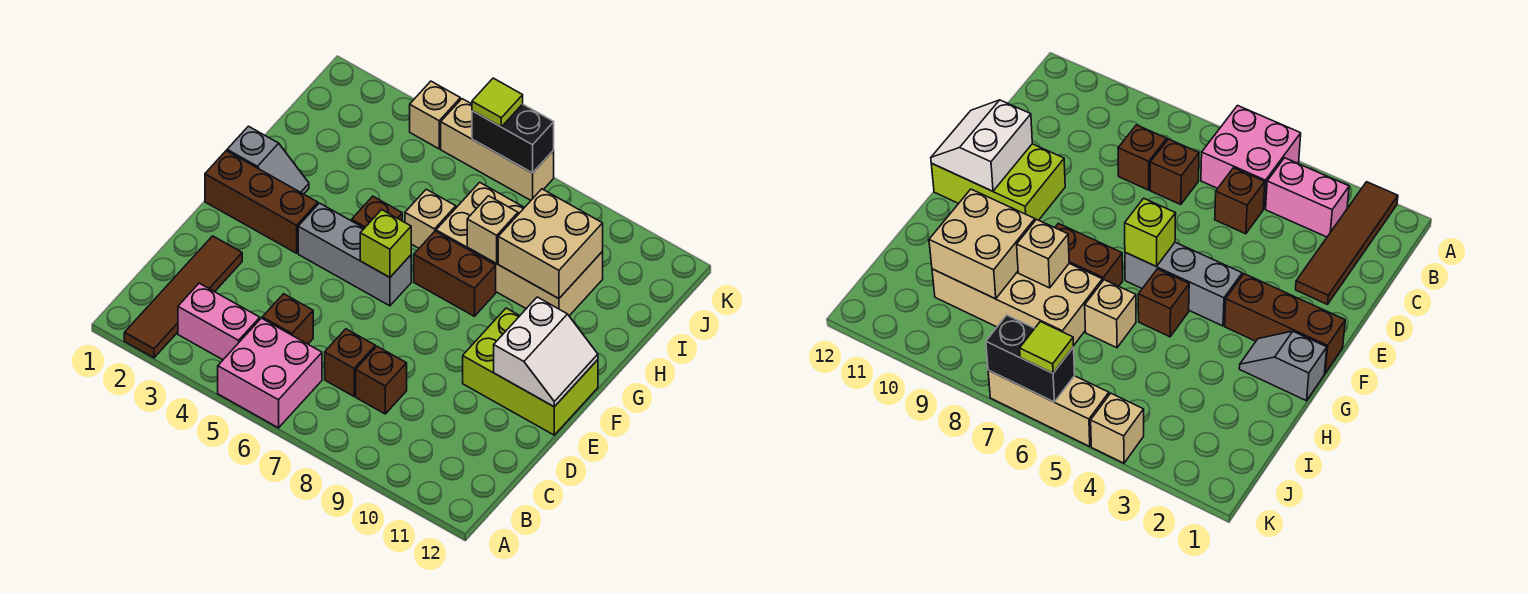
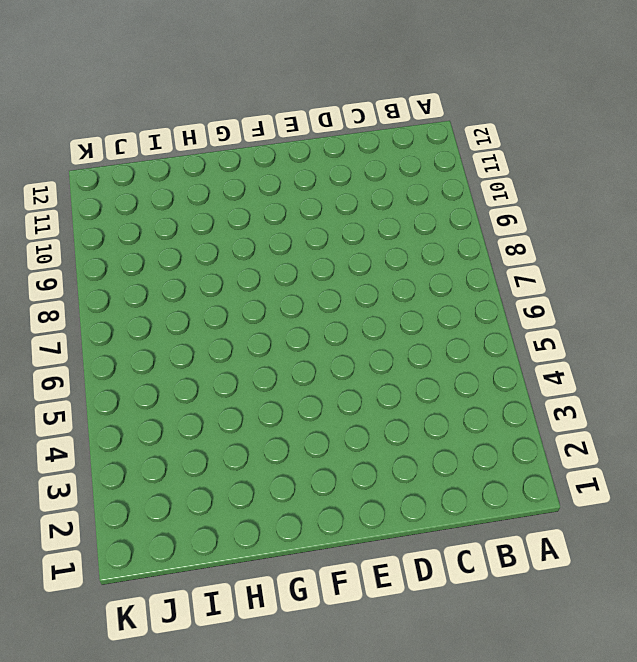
none -> brown tile A2:D2 level 1
none -> pink brick A5:B6 level 1
none -> pink brick B3:B4 level 1

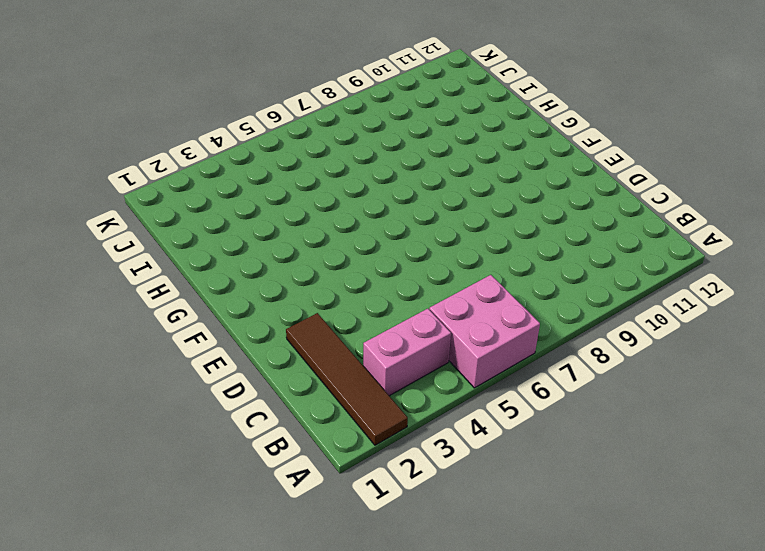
none -> brown brick C5 level 1
none -> brown brick C7 level 1
none -> brown brick C8 level 1

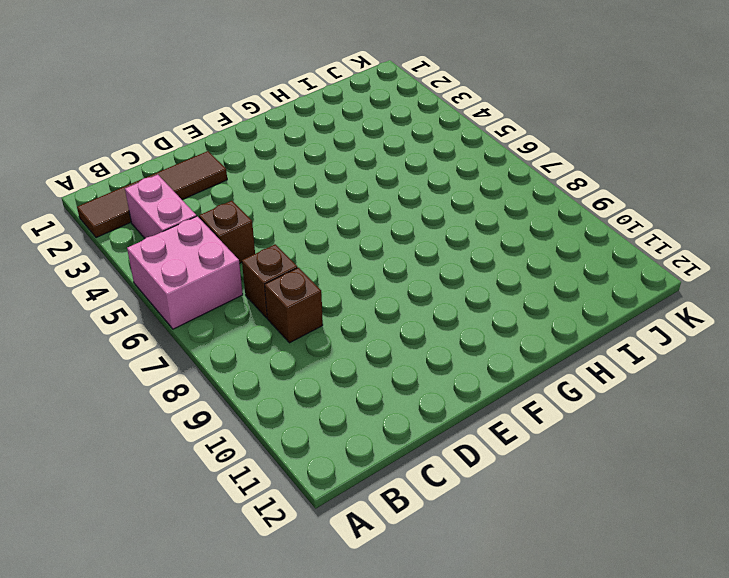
none -> lime brick E10:F12 level 1
none -> brown brick F1:F3 level 1
none -> grey brick F4:F6 level 1

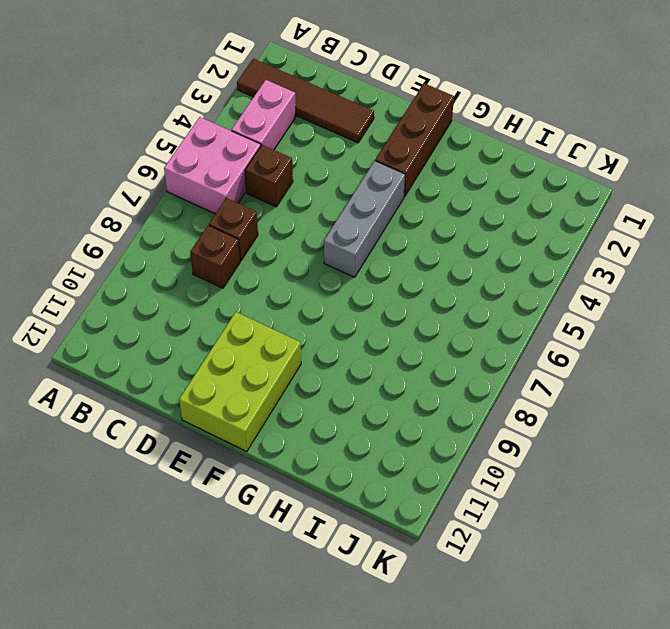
none -> grey slope G1:G2 level 1 top 1
none -> brown brick G5 level 1
none -> brown brick G7:G8 level 1

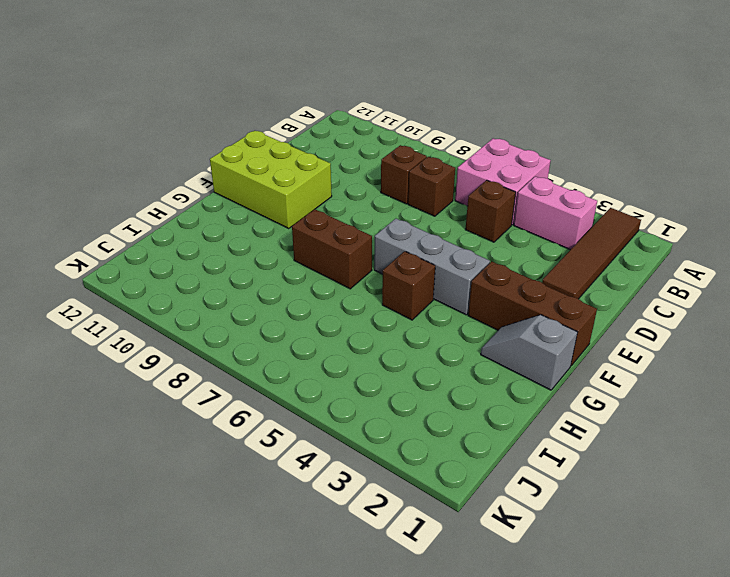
none -> tan brick H6 level 1
none -> tan brick H7:I10 level 1
none -> tan brick K4 level 1

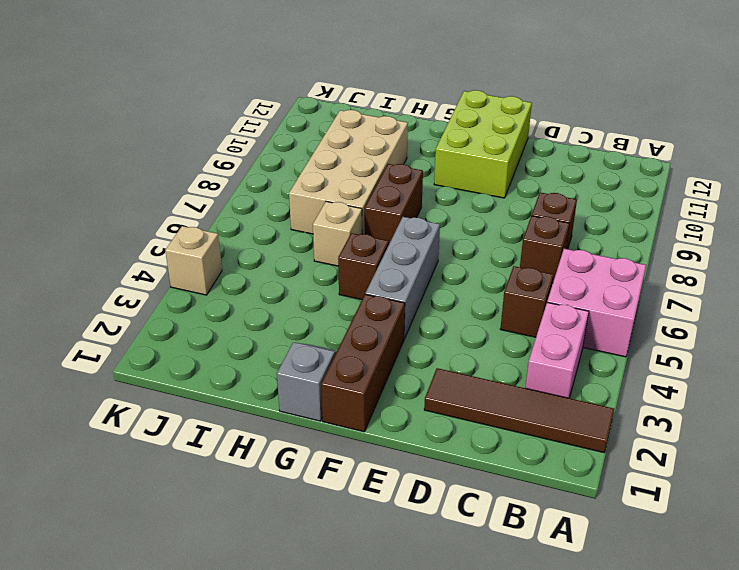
none -> tan brick K5:K7 level 1
none -> white slope E11:F12 level 2 top 11
none -> lime brick F6 level 2

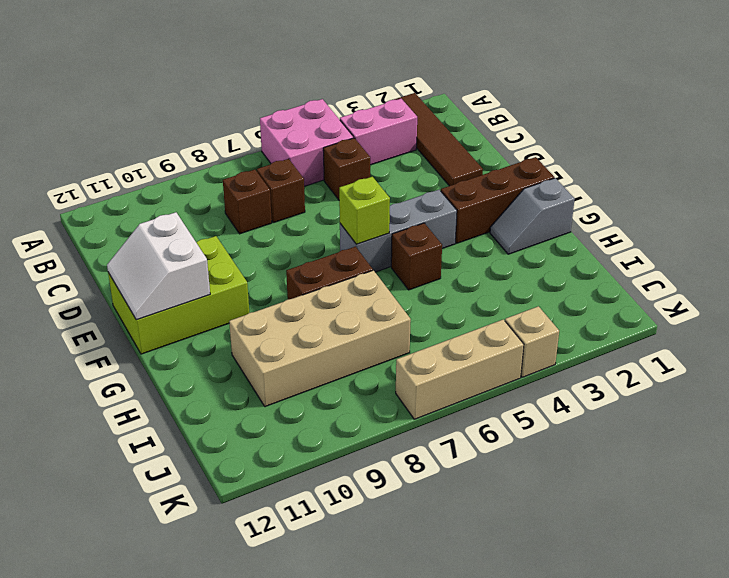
none -> tan brick H6 level 1
none -> tan brick H8 level 2
none -> tan brick H9:I10 level 2

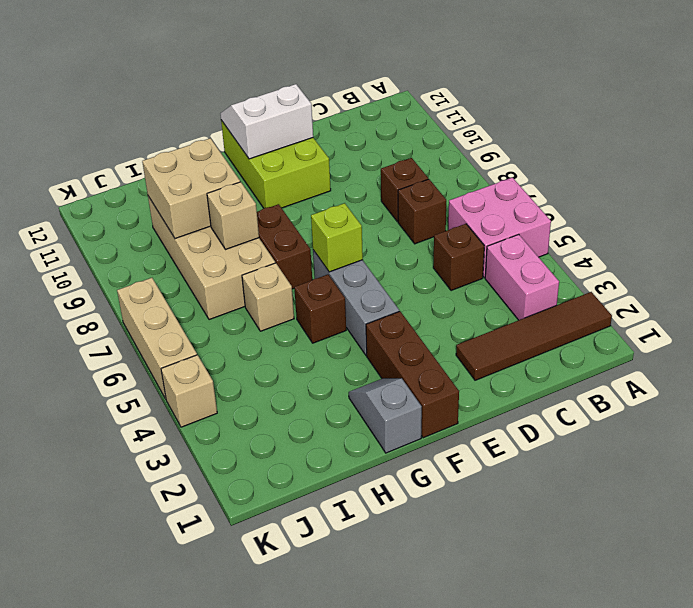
none -> black brick K6:K7 level 2
none -> lime tile K6 level 3

